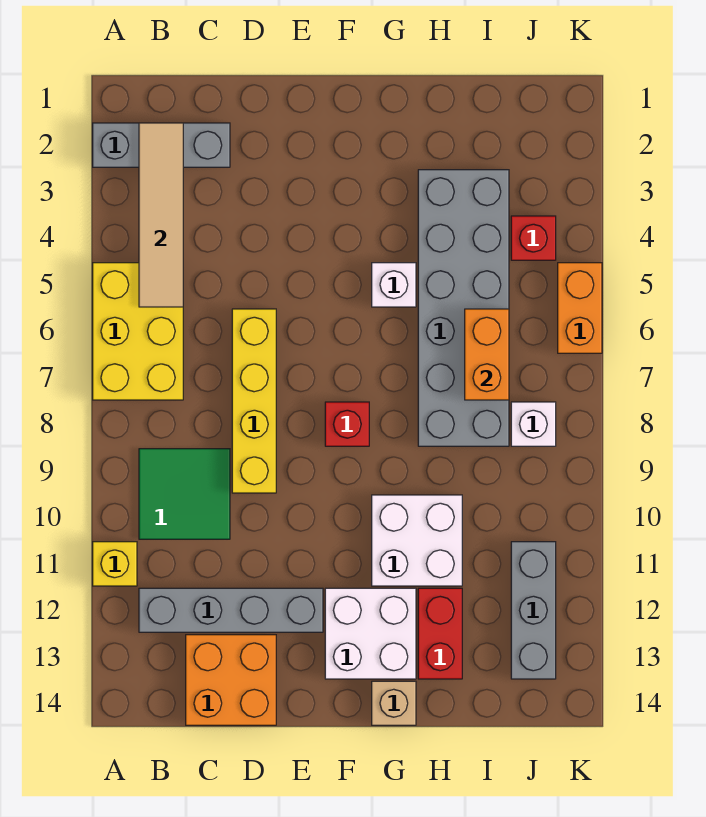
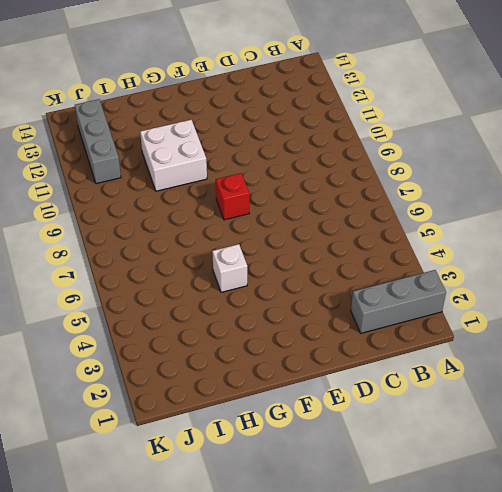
none -> yellow brick A5:B7 level 1
none -> yellow brick A11 level 1
none -> green tile B9:C10 level 1

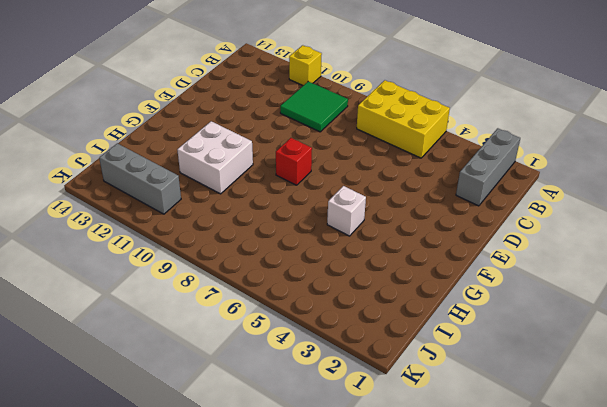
none -> grey brick B12:E12 level 1
none -> orange brick C13:D14 level 1
none -> yellow brick D6:D9 level 1

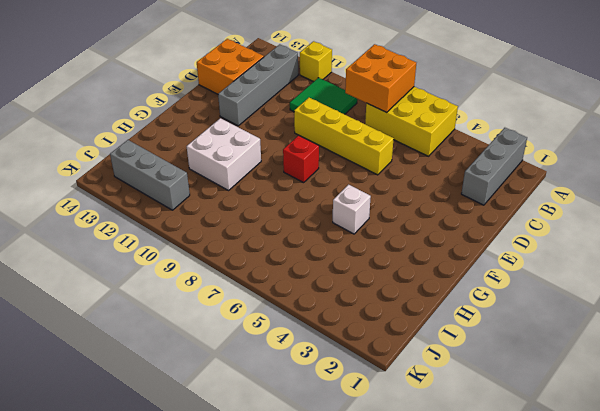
orange brick A7:B8 level 2 -> none
none -> white brick F12:G13 level 1
none -> tan brick G14 level 1
none -> grey brick H3:I8 level 1

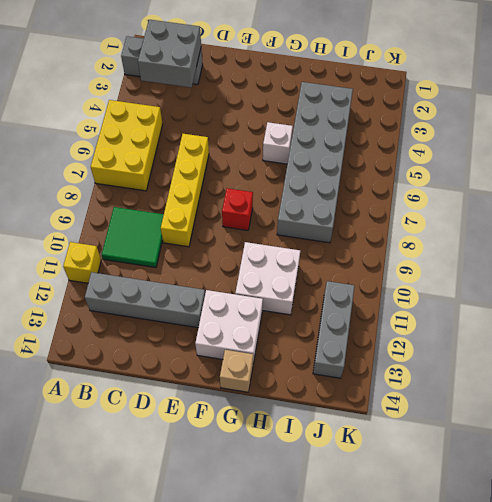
grey brick B2:C3 level 2 -> tan tile B2:B5 level 2
none -> orange brick C13:D14 level 1
none -> red brick H12:H13 level 1
none -> red brick J4 level 1

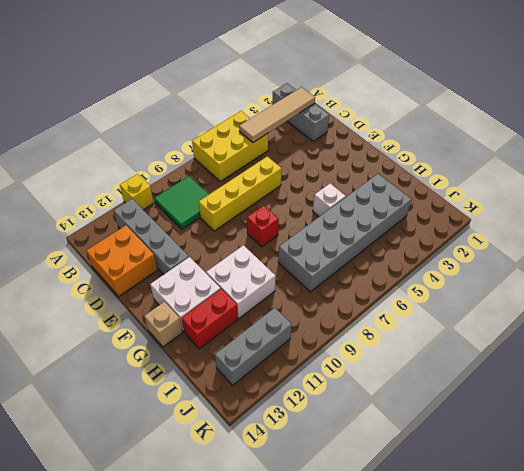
none -> red brick J4 level 1
none -> white brick J8 level 1
none -> orange brick K5:K6 level 1

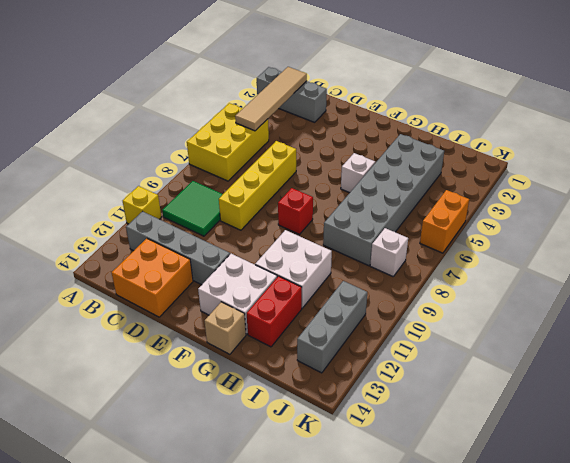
none -> red brick J4 level 1
none -> orange brick I6:I7 level 2

